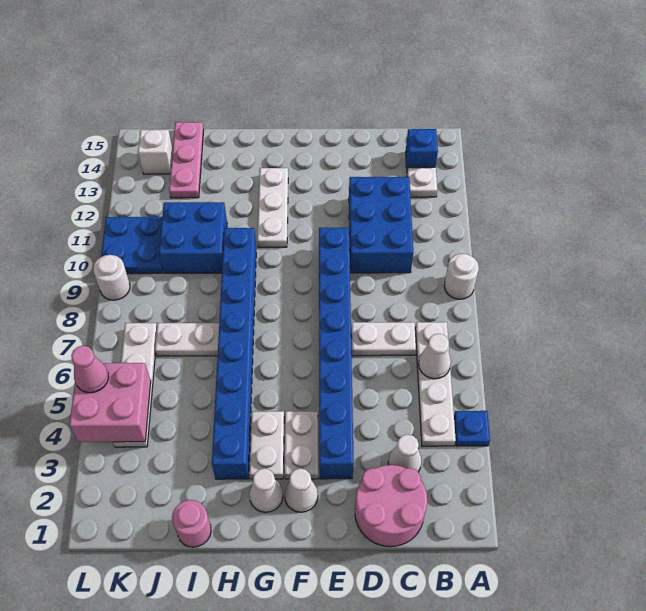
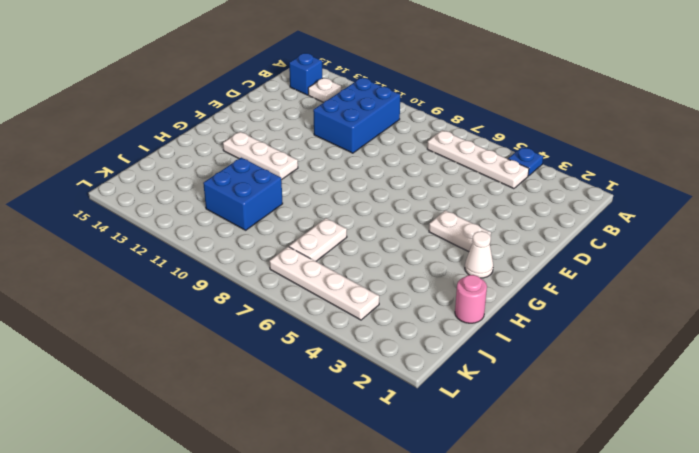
blue brick B10:D11 level 1 -> blue brick C10:D12 level 1
none -> white round brick A9 level 1
none -> pink round brick C1:D2 level 1
none -> white cone C3 level 1

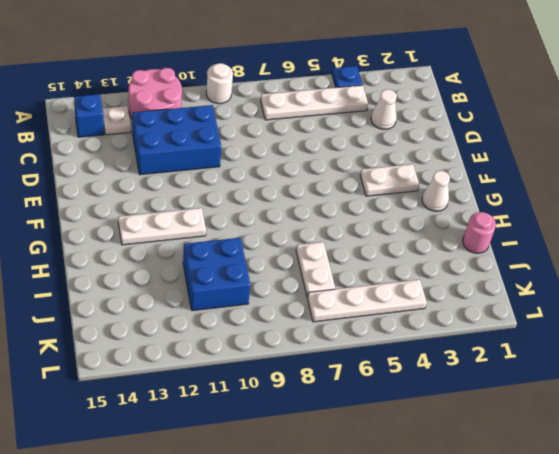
pink round brick A11:B12 level 1 -> pink round brick C1:D2 level 1
none -> white plate C7:D7 level 1
none -> blue brick E3:E10 level 1
none -> white cone F2 level 1

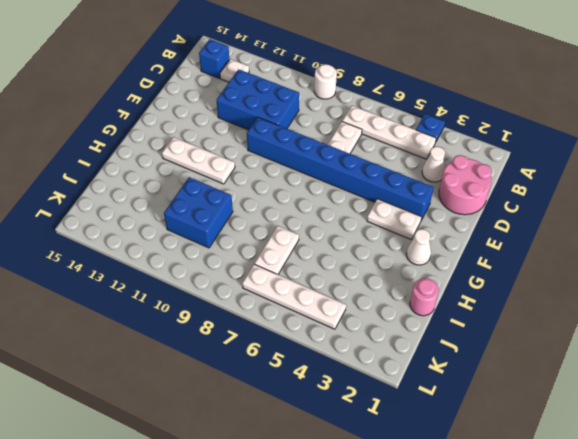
none -> white cone F2 level 1
none -> white plate G3:G4 level 1
none -> blue brick H3:H10 level 1

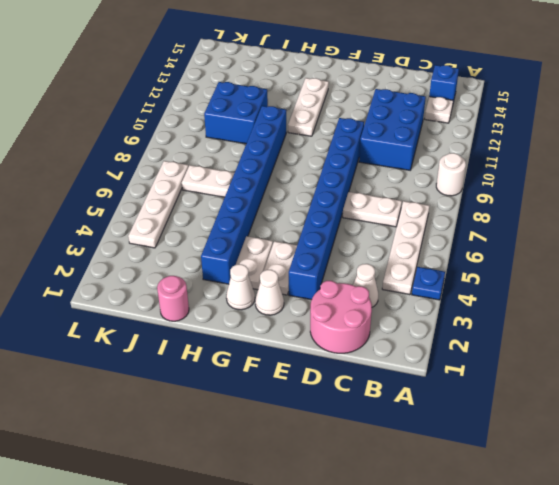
none -> pink plate J13:J15 level 1
none -> blue plate K10:L11 level 1
none -> white brick K14 level 1

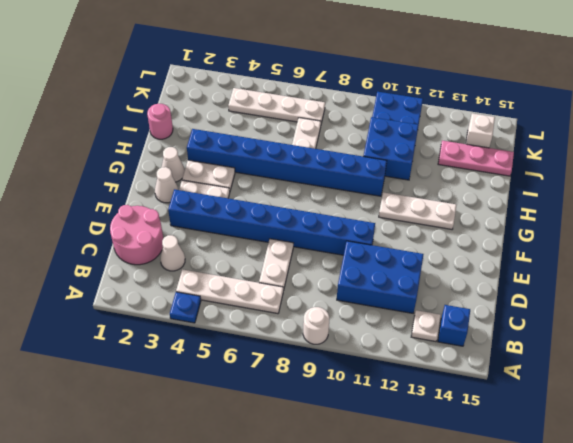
none -> white round brick L9 level 1
none -> white cone B6 level 2
none -> pink brick K4:L5 level 2

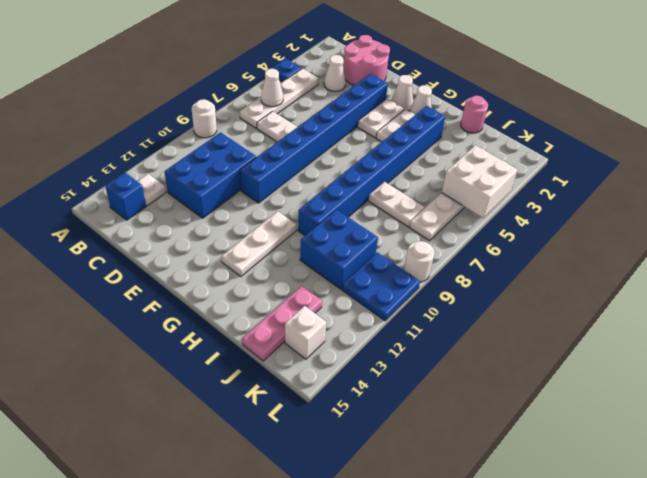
white brick K4:L5 level 2 -> pink brick K4:L5 level 2
none -> pink cone L5 level 3

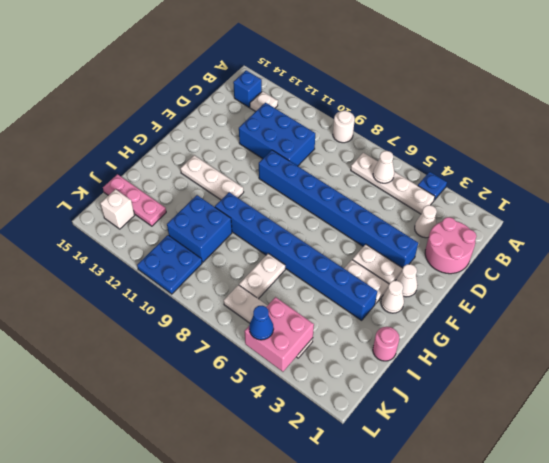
blue cone L5 level 3 -> pink cone L5 level 3
none -> white plate C7:D7 level 1
none -> white round brick L9 level 1

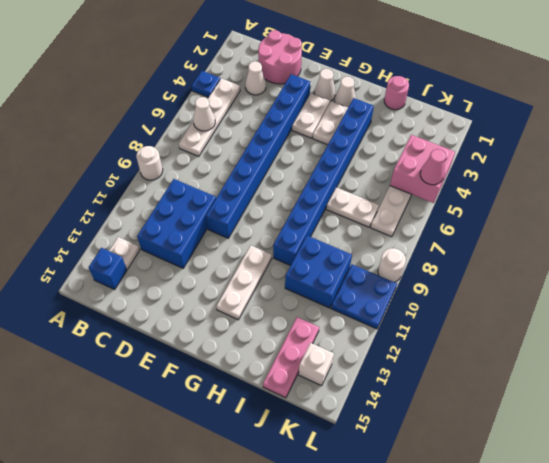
none -> white plate C7:D7 level 1

